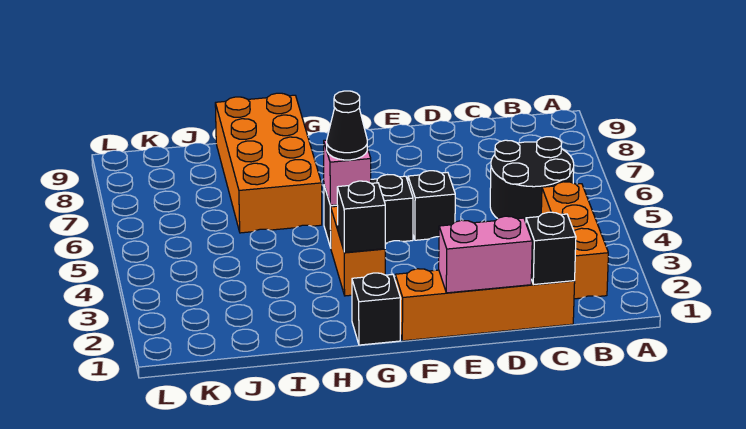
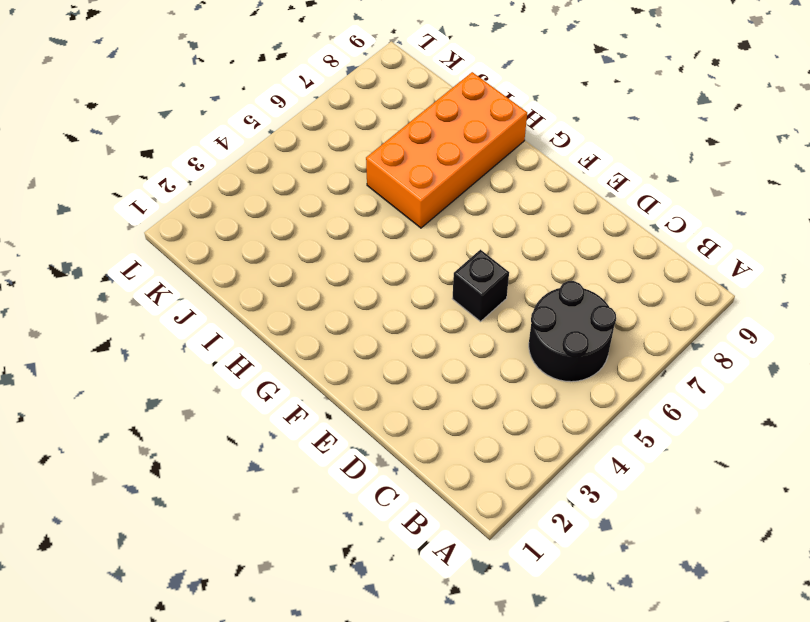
none -> orange brick B2:B4 level 1
none -> orange brick C1:F1 level 1
none -> black brick F5:G5 level 1

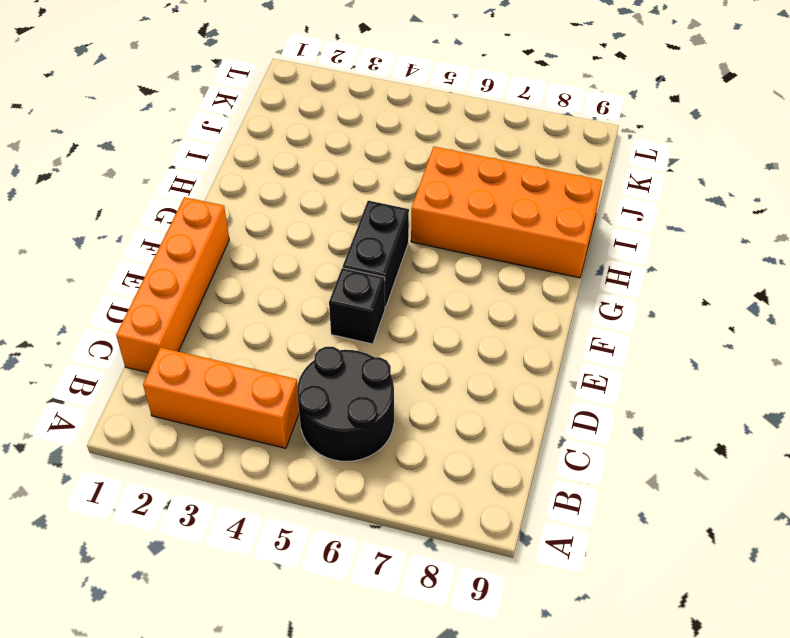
none -> black brick G1 level 1
none -> orange brick G3:G4 level 1
none -> black brick C1 level 2

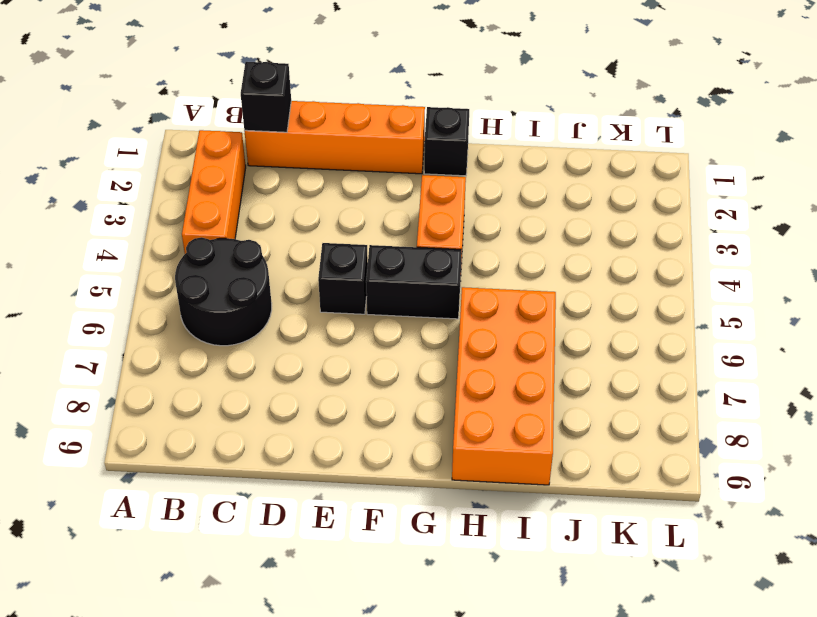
none -> pink brick D1:E1 level 2
none -> black brick G3 level 2
none -> pink brick G5 level 2

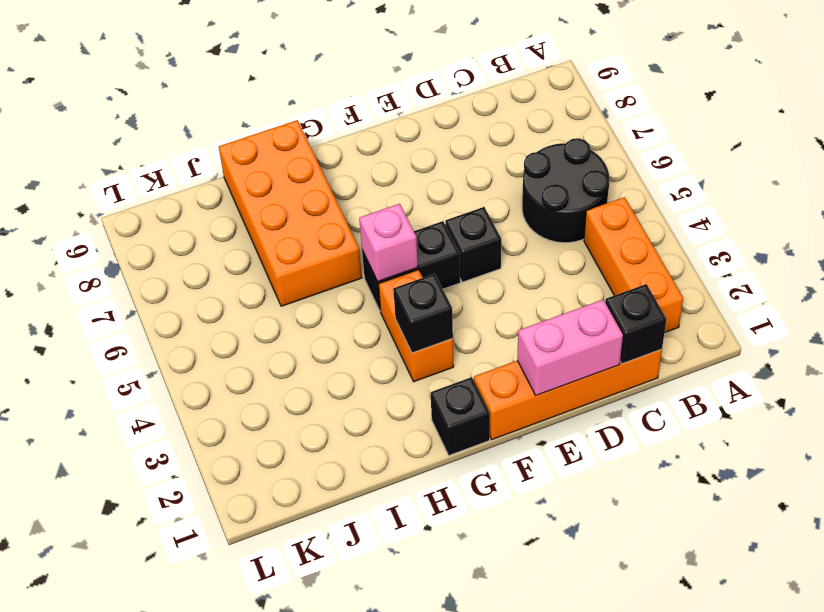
none -> black cone G5 level 3

